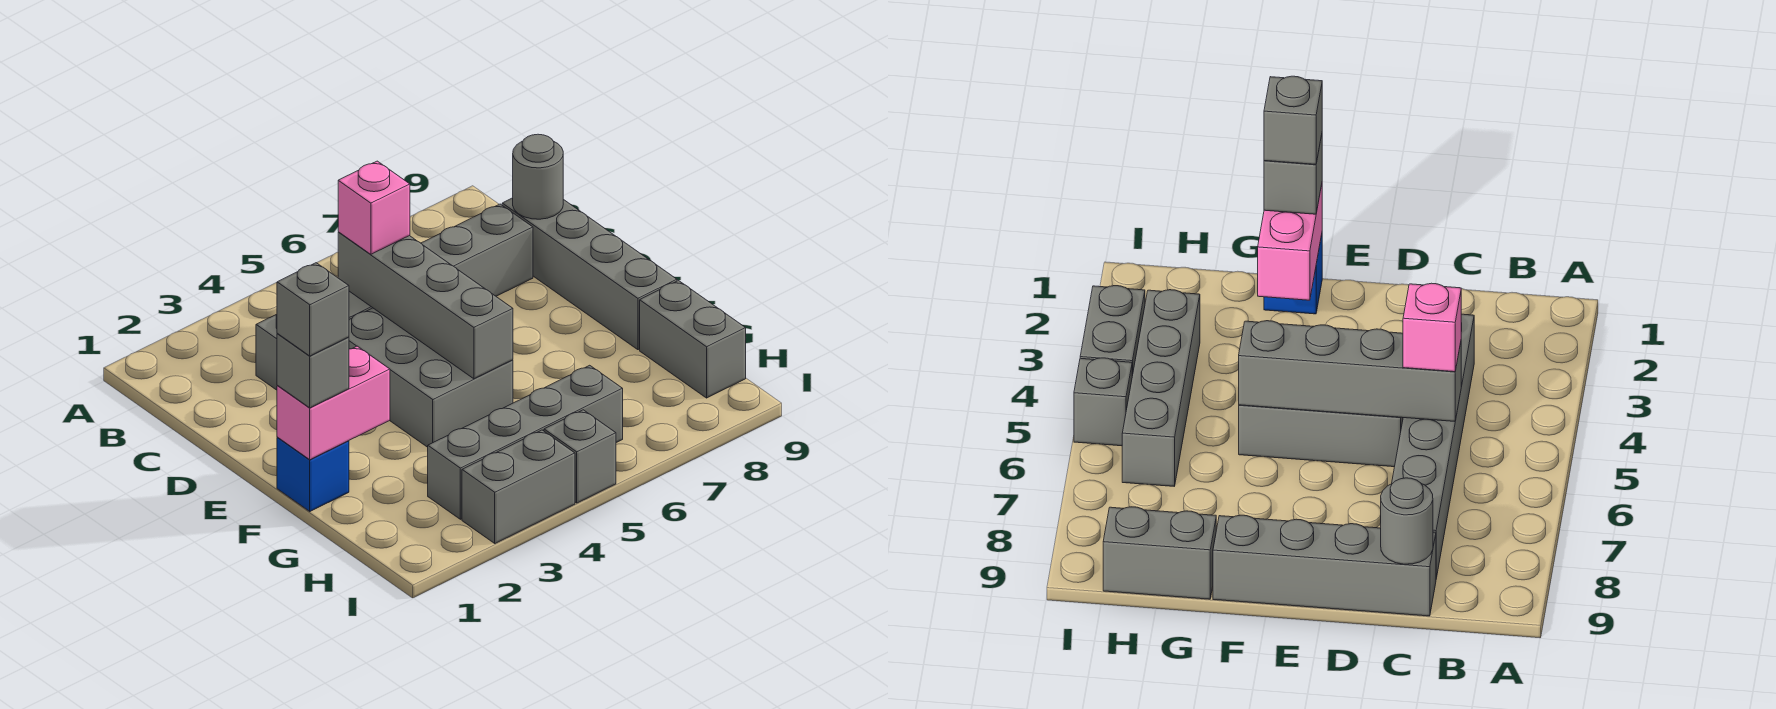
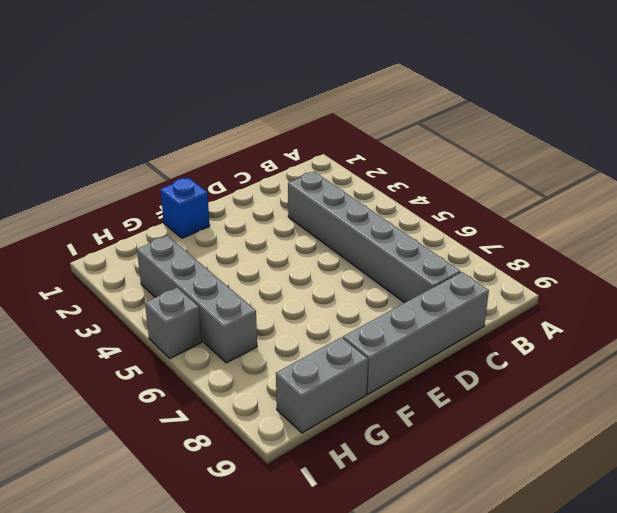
none -> grey brick D4:F5 level 1
none -> grey brick I3:I4 level 1
none -> grey brick C5:F5 level 2

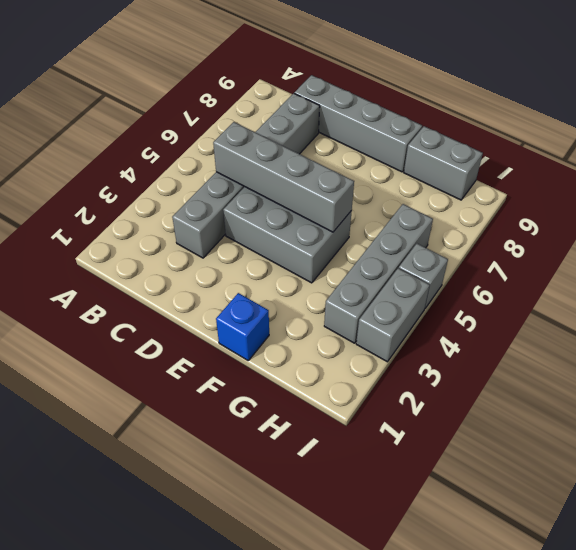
none -> grey round brick C9 level 2
none -> pink brick F1:F2 level 2
none -> pink brick C5 level 3

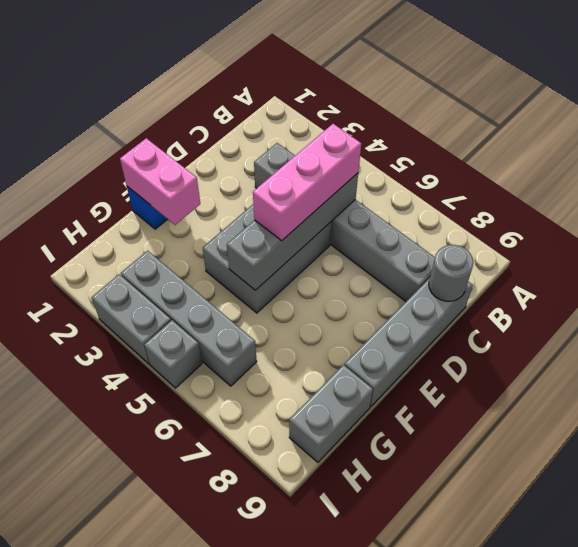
pink brick C5:E5 level 3 -> pink brick C5 level 3
none -> grey brick F1 level 3
none -> grey brick F1 level 4

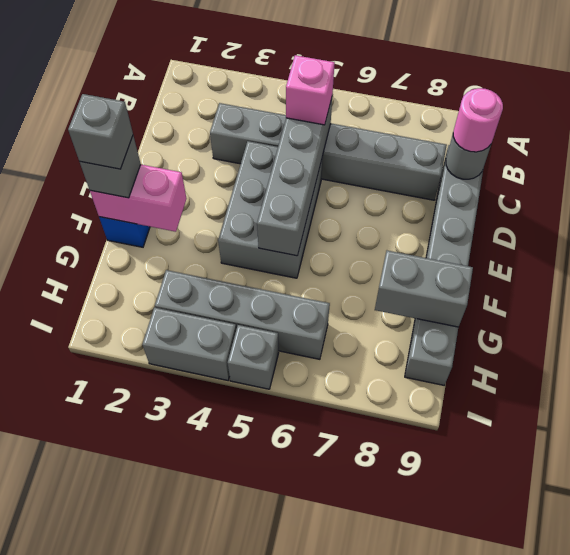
pink round brick C9 level 3 -> none
grey brick G8:G9 level 2 -> none

